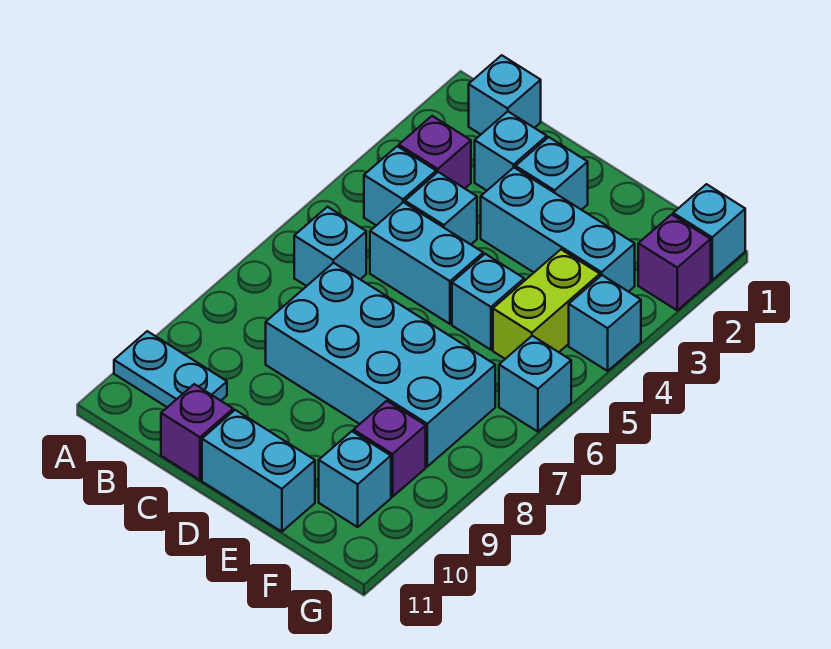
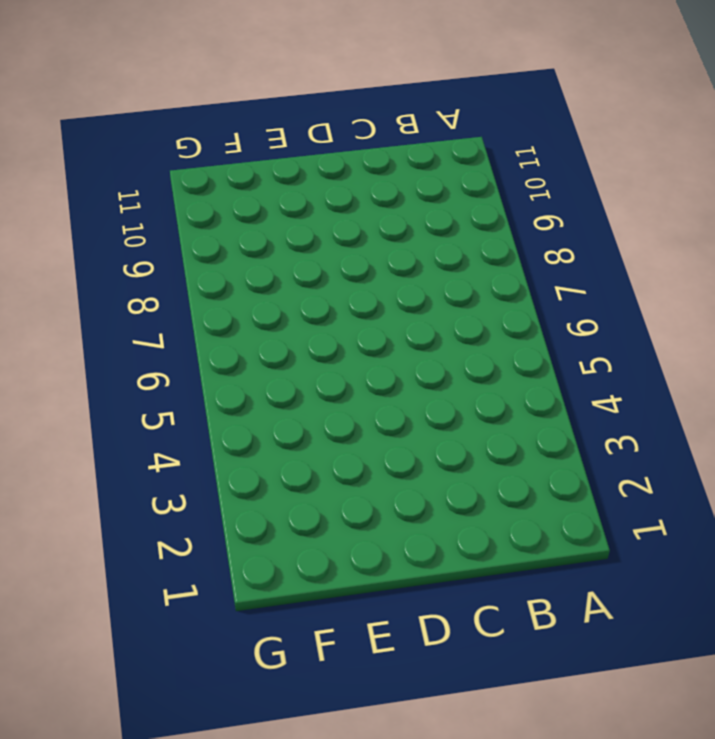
none -> cyan plate A10:B10 level 1
none -> cyan brick B1 level 1
none -> purple brick B3 level 1

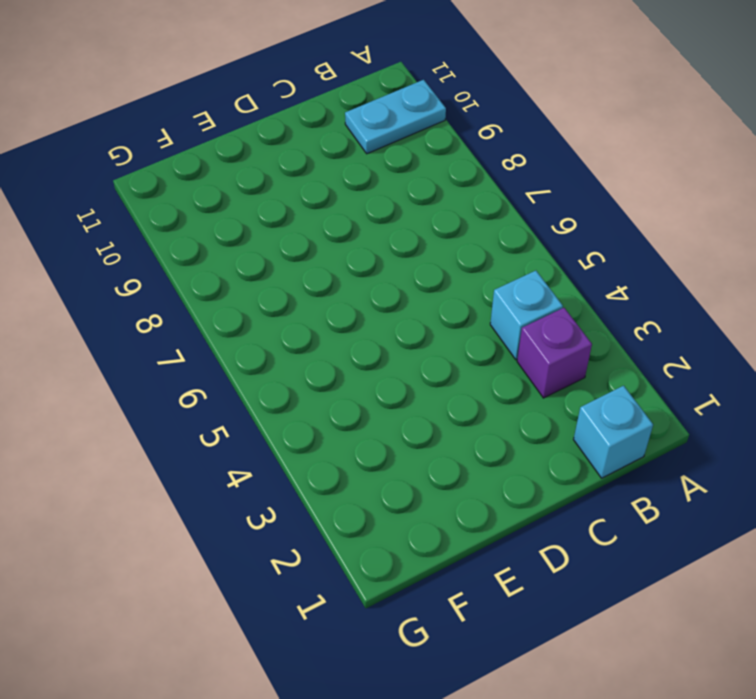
none -> cyan brick B6 level 1
none -> cyan brick C2 level 1
none -> cyan brick C4 level 1

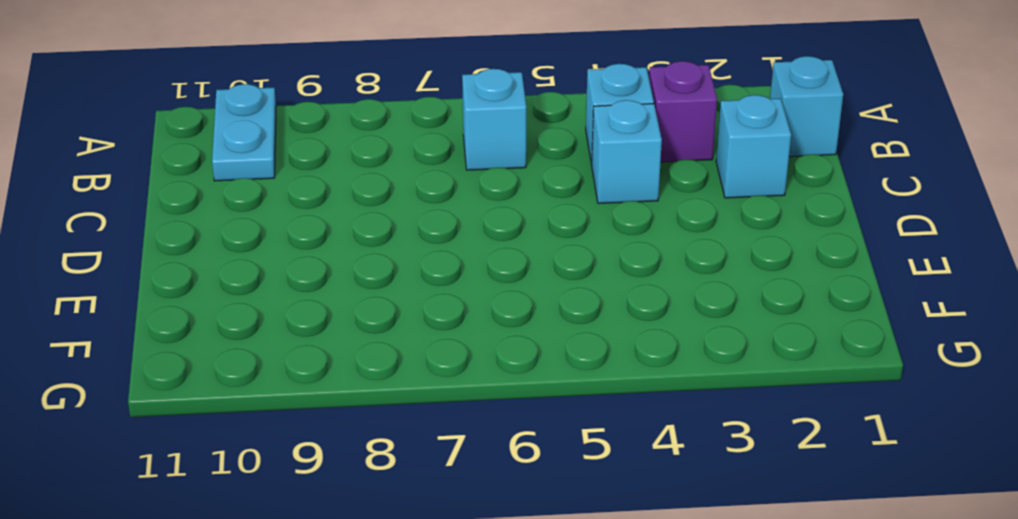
none -> cyan brick C5:D5 level 1
none -> cyan brick C7:F8 level 1
none -> purple brick C11 level 1

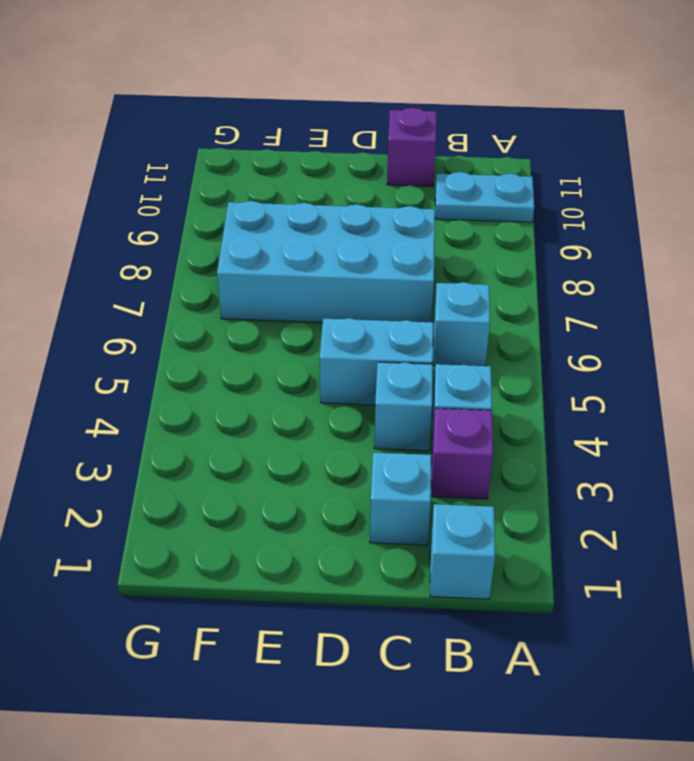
none -> cyan brick D2 level 1
none -> cyan brick D3:F3 level 1
none -> cyan brick D11:E11 level 1

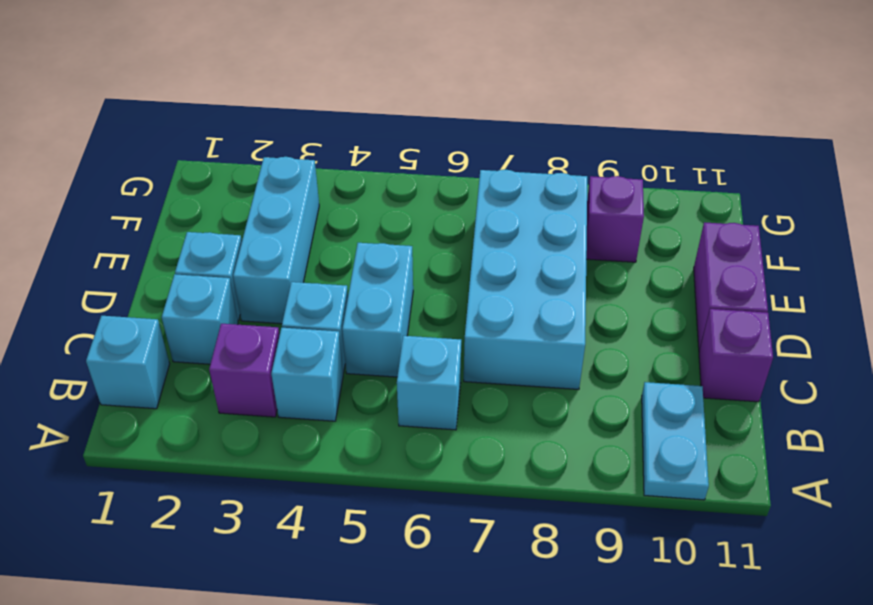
purple brick D11:E11 level 1 -> cyan brick D11:E11 level 1
none -> cyan brick E5 level 1
none -> lime brick F4:F5 level 1
none -> cyan brick F10 level 1

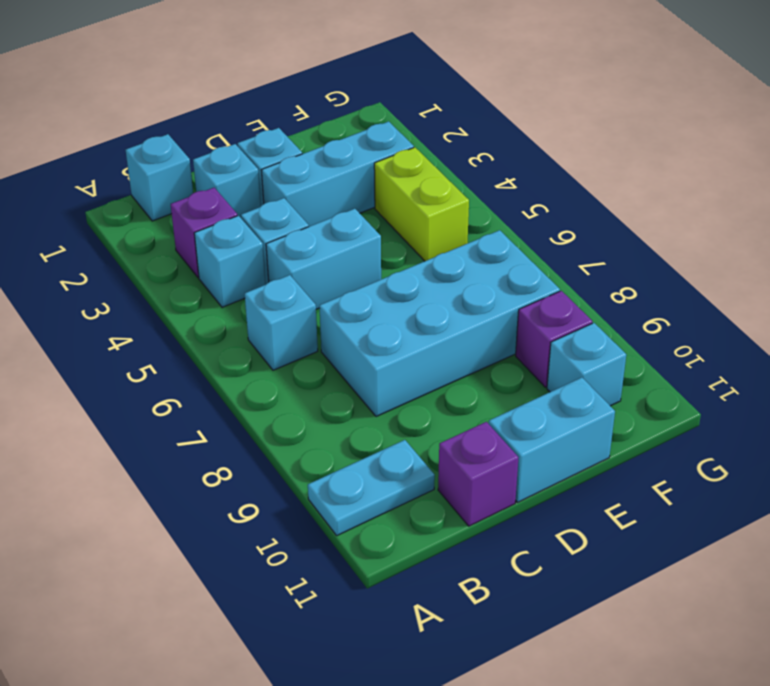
none -> cyan brick E5 level 1
none -> cyan brick G1 level 1
none -> purple brick G2 level 1

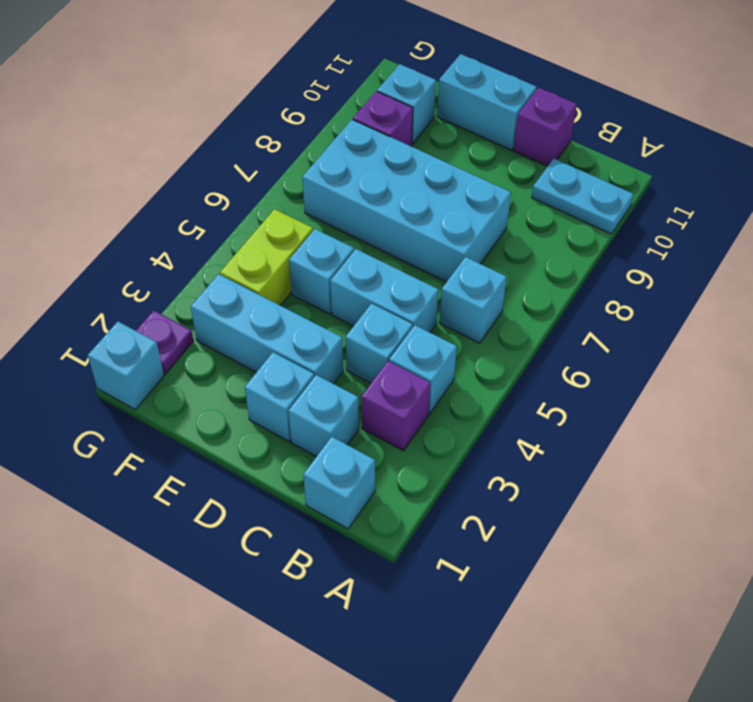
purple plate G2 level 1 -> purple brick G2 level 1
none -> cyan brick G4 level 1
none -> cyan brick G6 level 1

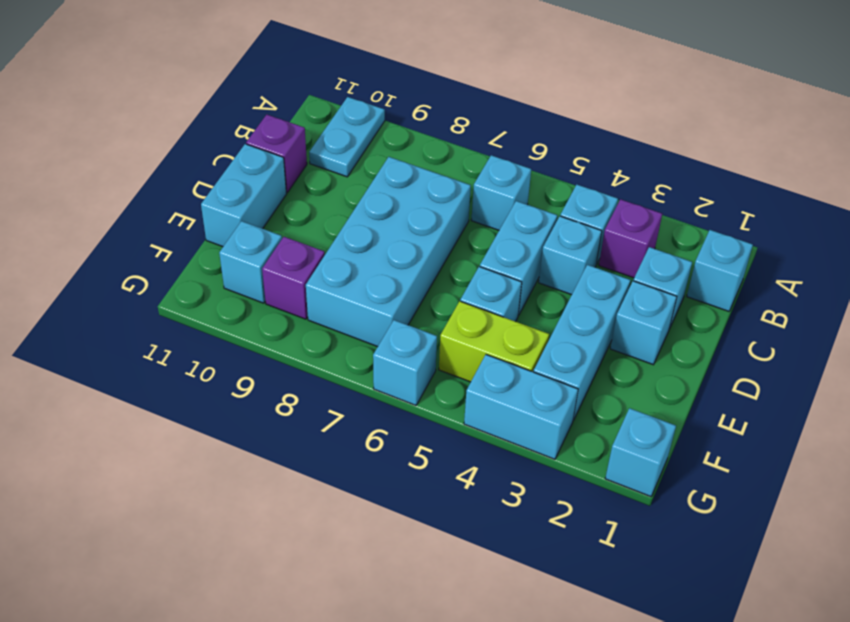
cyan brick G3:G4 level 1 -> cyan brick G4 level 1
none -> purple brick G2 level 1

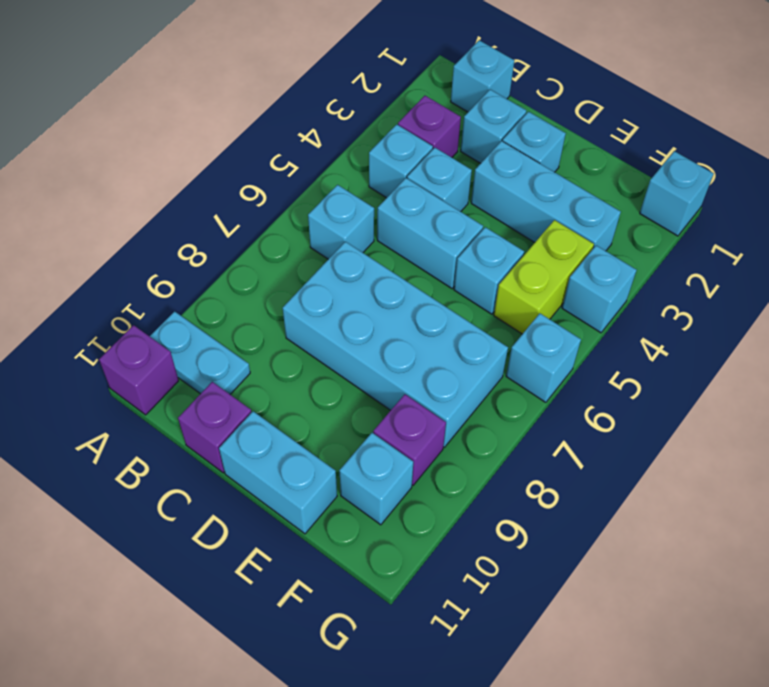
purple brick A11 level 1 -> purple brick G2 level 1

